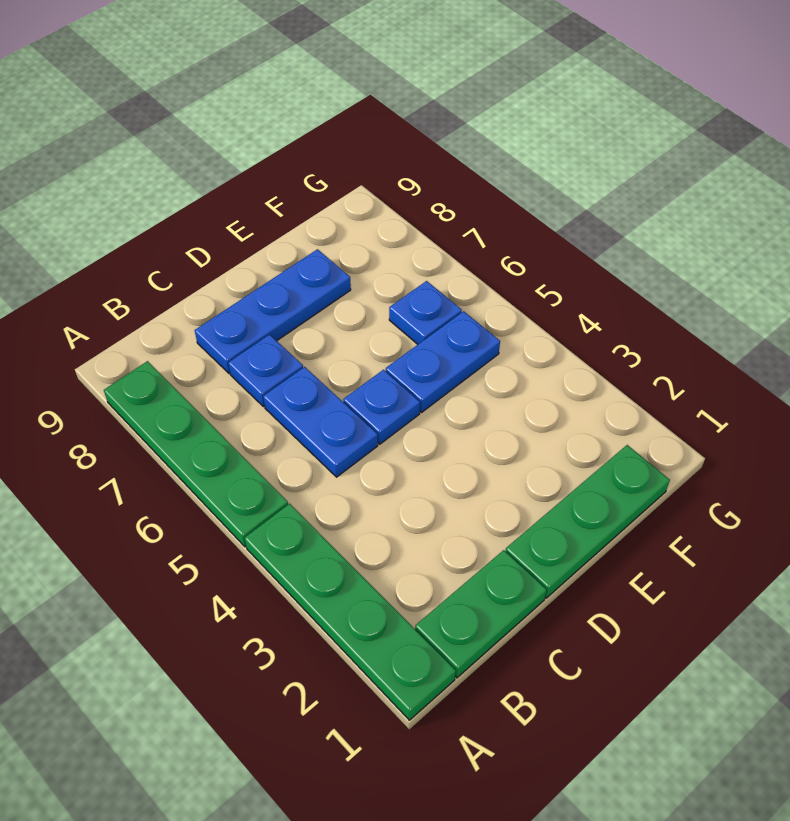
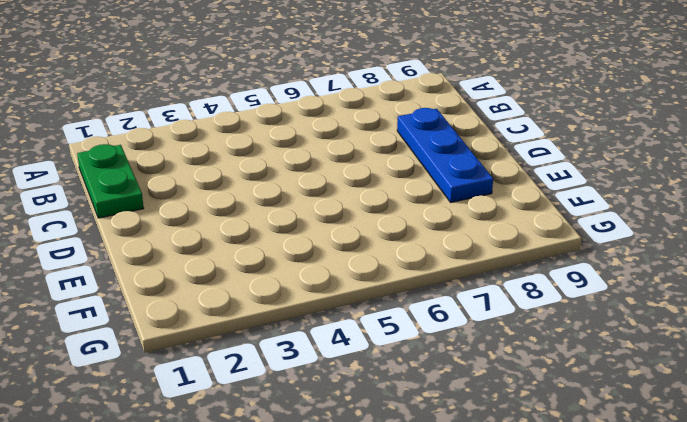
none -> green plate A1:A4 level 1
none -> green plate A5:A8 level 1

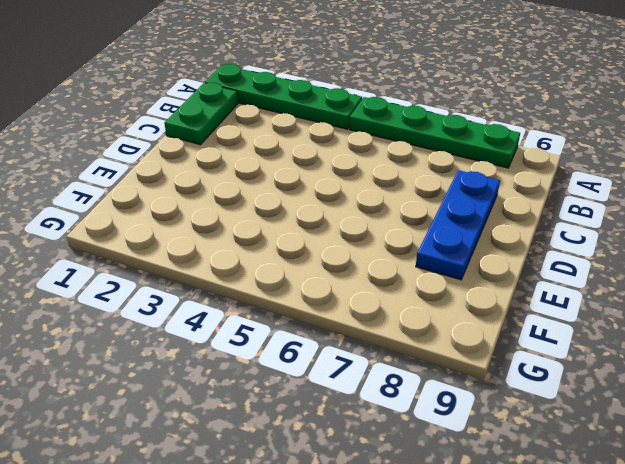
none -> blue plate C5:C6 level 1
none -> blue plate C7 level 1

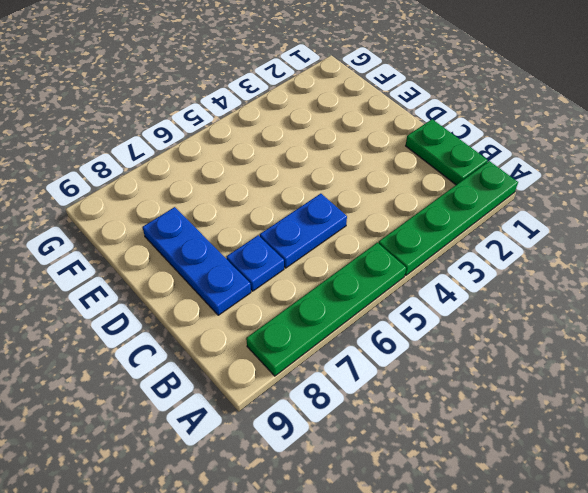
none -> green plate D1:F1 level 1
none -> blue plate D5 level 1

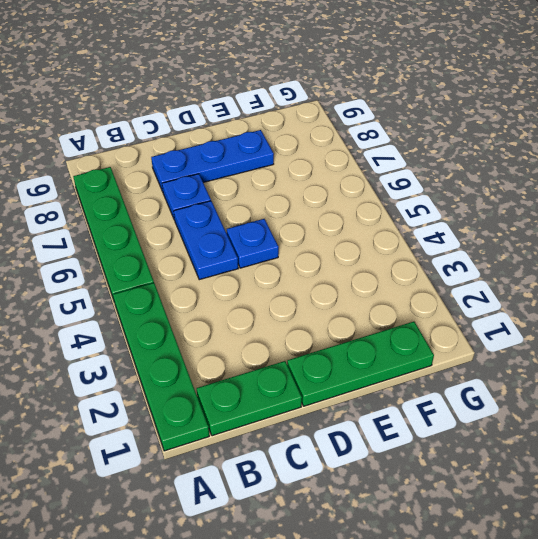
none -> blue plate E5:F5 level 1
none -> blue plate F6 level 1

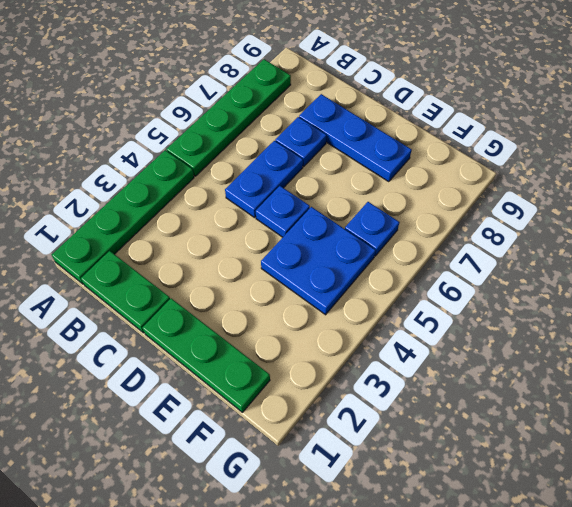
blue plate E4:F5 level 1 -> blue plate E5:F5 level 1

